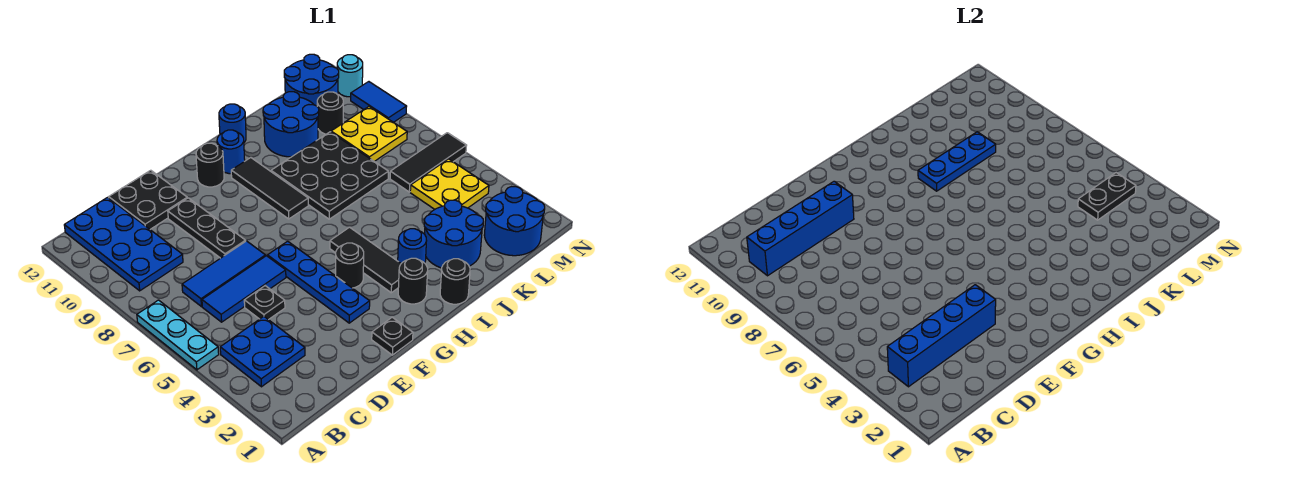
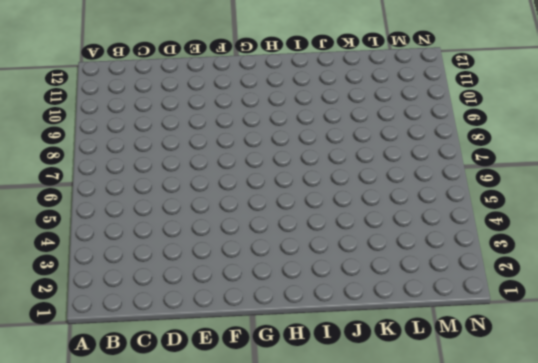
none -> cyan plate A5:A7 level 1
none -> blue plate B3:C4 level 1
none -> blue plate B9:C12 level 1
none -> blue tile C6:E6 level 1

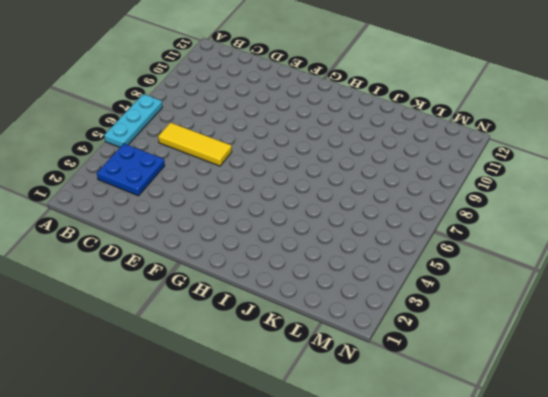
yellow tile C6:E6 level 1 -> blue tile C6:E6 level 1
none -> blue plate B9:C12 level 1
none -> blue tile C7:E7 level 1
none -> black plate D5 level 1
none -> black plate D11:E12 level 1

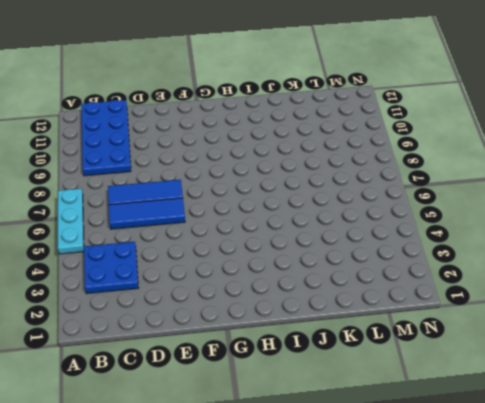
none -> black plate D5 level 1
none -> black plate D11:E12 level 1
none -> black plate E8:E10 level 1
none -> black plate F1 level 1

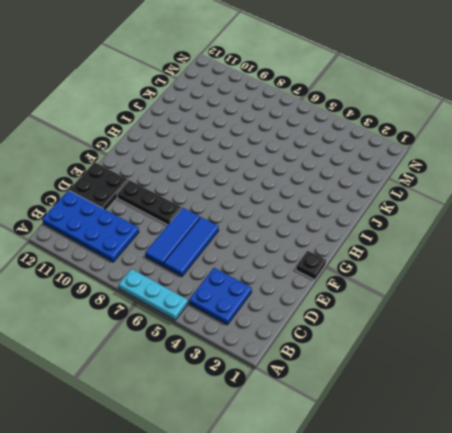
none -> black plate D5 level 1
none -> blue plate F3:F6 level 1
none -> black round brick G4 level 1
none -> black round brick G11 level 1

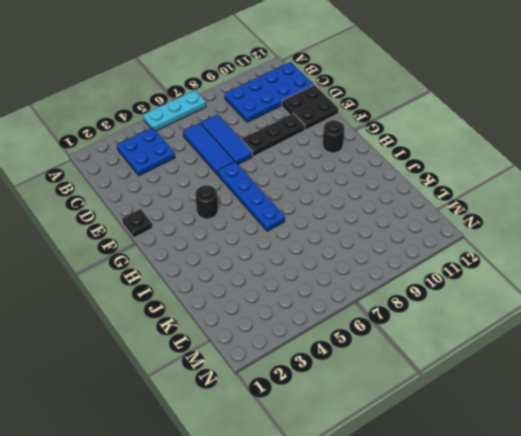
blue plate F6:I6 level 1 -> blue plate F3:F6 level 1
none -> black plate D5 level 1
none -> black round brick H2 level 1
none -> black tile H3:H5 level 1
none -> black tile H8:H10 level 1

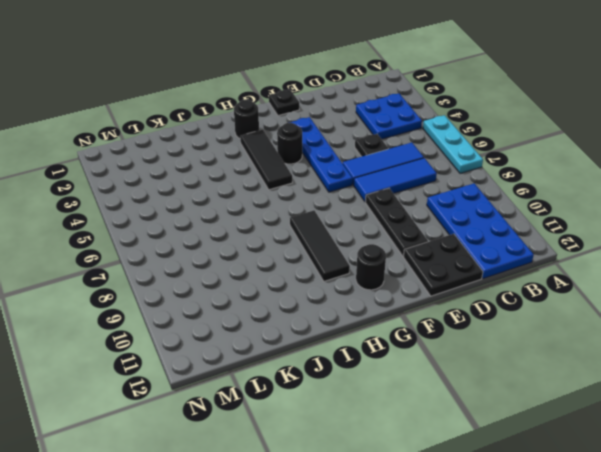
none -> blue round brick H11 level 1
none -> black round brick I1 level 1
none -> blue round brick I3 level 1
none -> black plate I7:K9 level 1

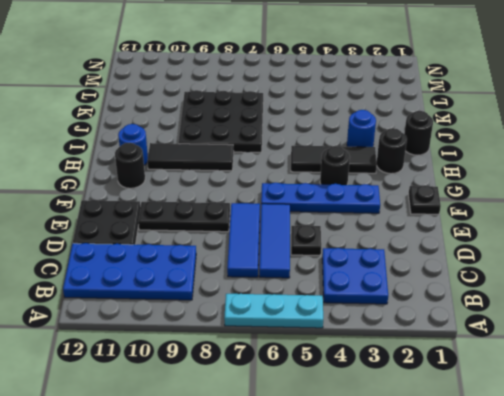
none -> blue round brick I12 level 1
none -> blue round brick J2:K3 level 1
none -> blue round brick J10:K11 level 1
none -> blue round brick L1:M2 level 1

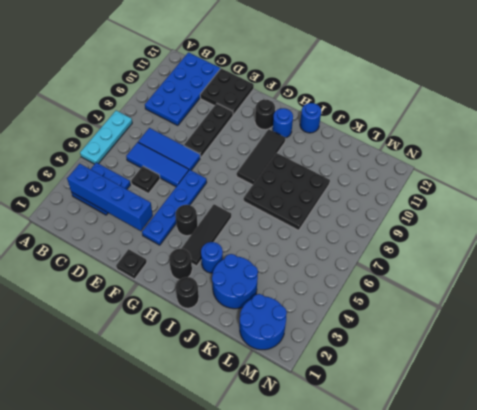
none -> blue round brick J10:K11 level 1
none -> yellow plate L4:M5 level 1
none -> black tile L6:N6 level 1
none -> yellow plate L8:M9 level 1

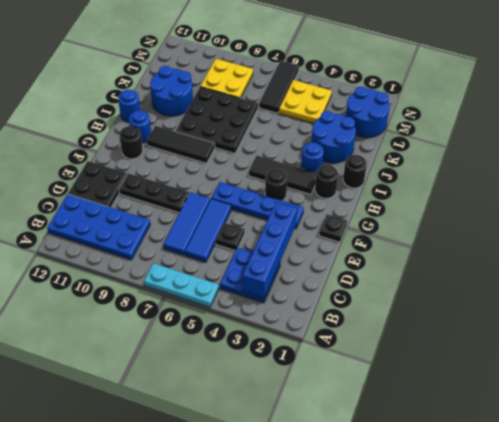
none -> black round brick L10 level 1
none -> blue round brick L11:M12 level 1
none -> blue tile N9:N10 level 1
none -> cyan round brick N11 level 1

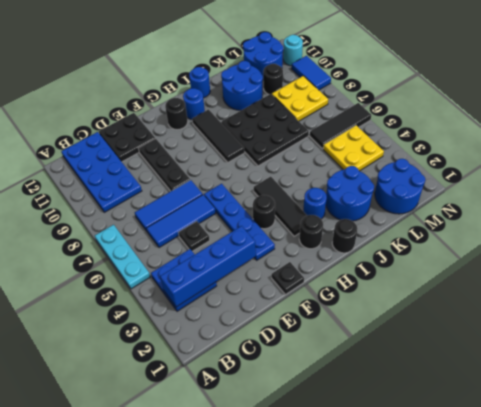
none -> blue brick B10:E10 level 2
none -> blue plate I9:K9 level 2
none -> black plate L4:M4 level 2

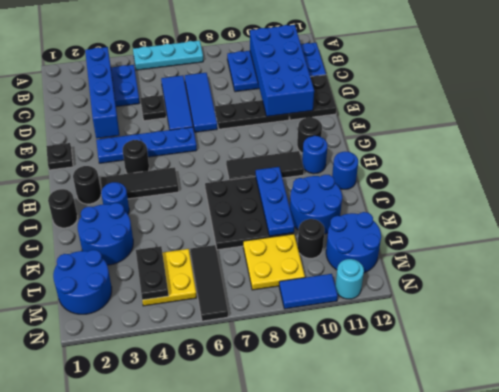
blue brick B10:E11 level 2 -> blue brick B10:E10 level 2

